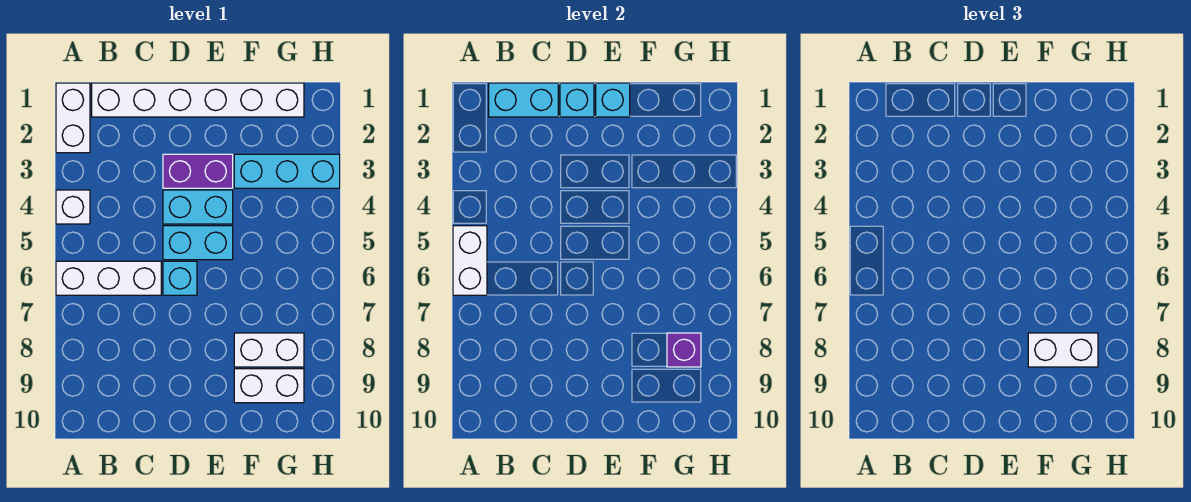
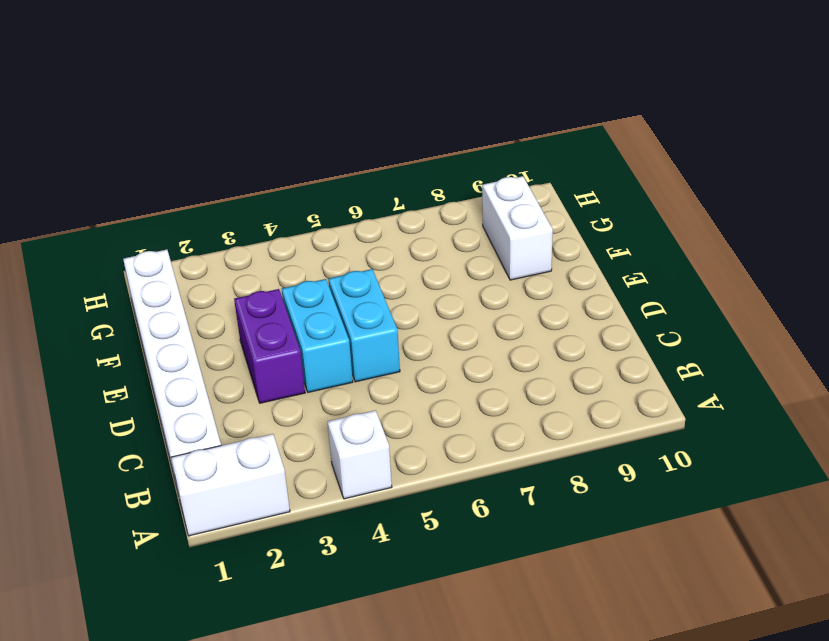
none -> white brick A6:C6 level 1
none -> cyan brick D6 level 1
none -> cyan brick F3:H3 level 1

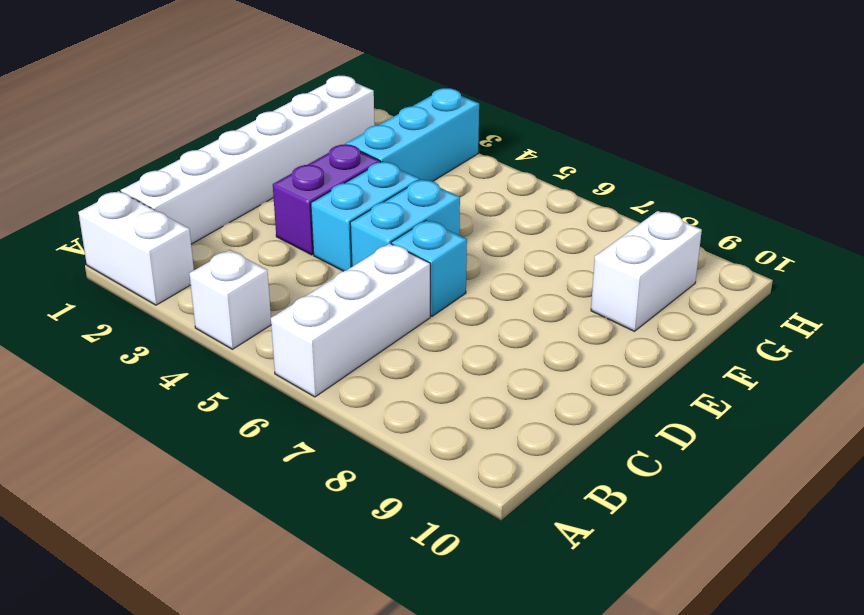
none -> white brick F8:G8 level 1
none -> white brick A5:A6 level 2
none -> cyan brick B1:C1 level 2

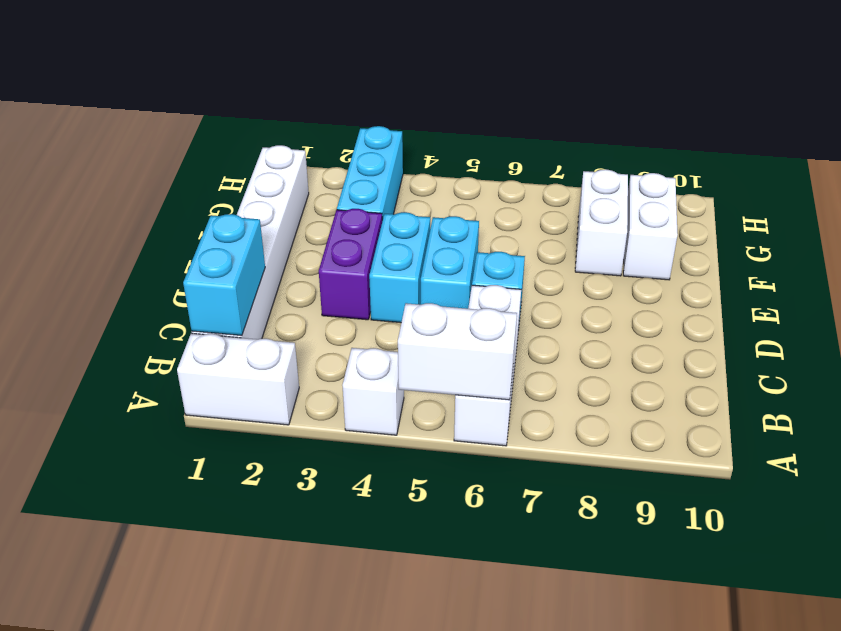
none -> cyan brick D1 level 2
none -> cyan brick E1 level 2
none -> purple brick G8 level 2

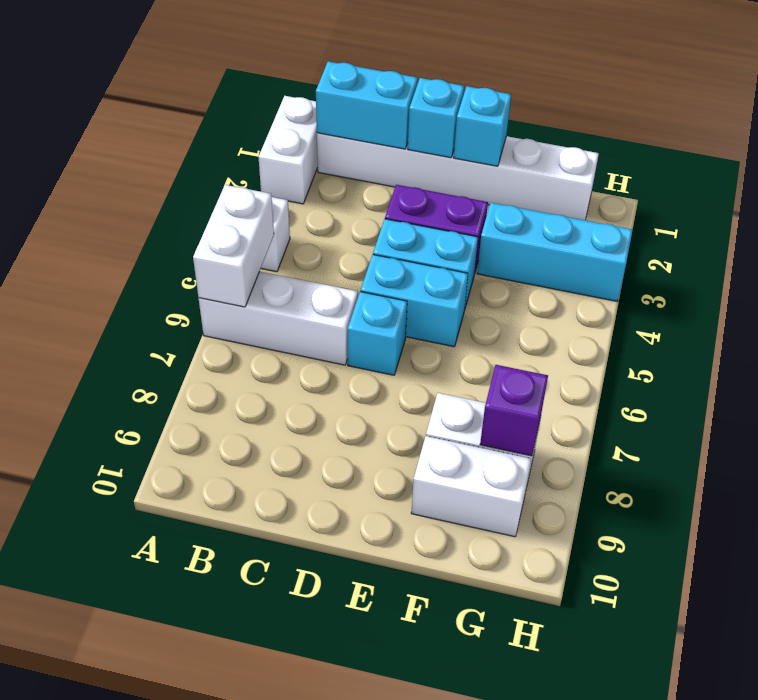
none -> white brick F8:G8 level 3

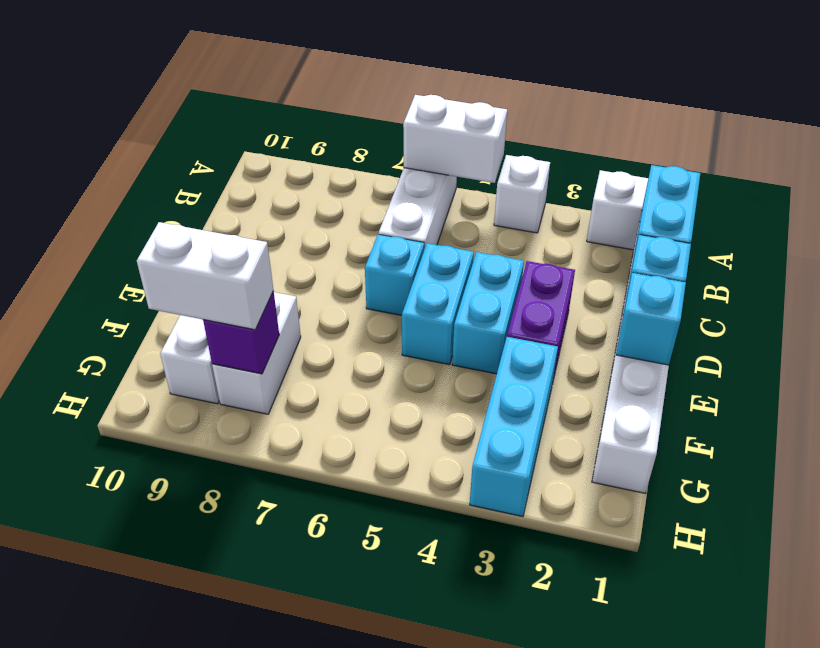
white brick G8:G9 level 3 -> white brick F8:G8 level 3

